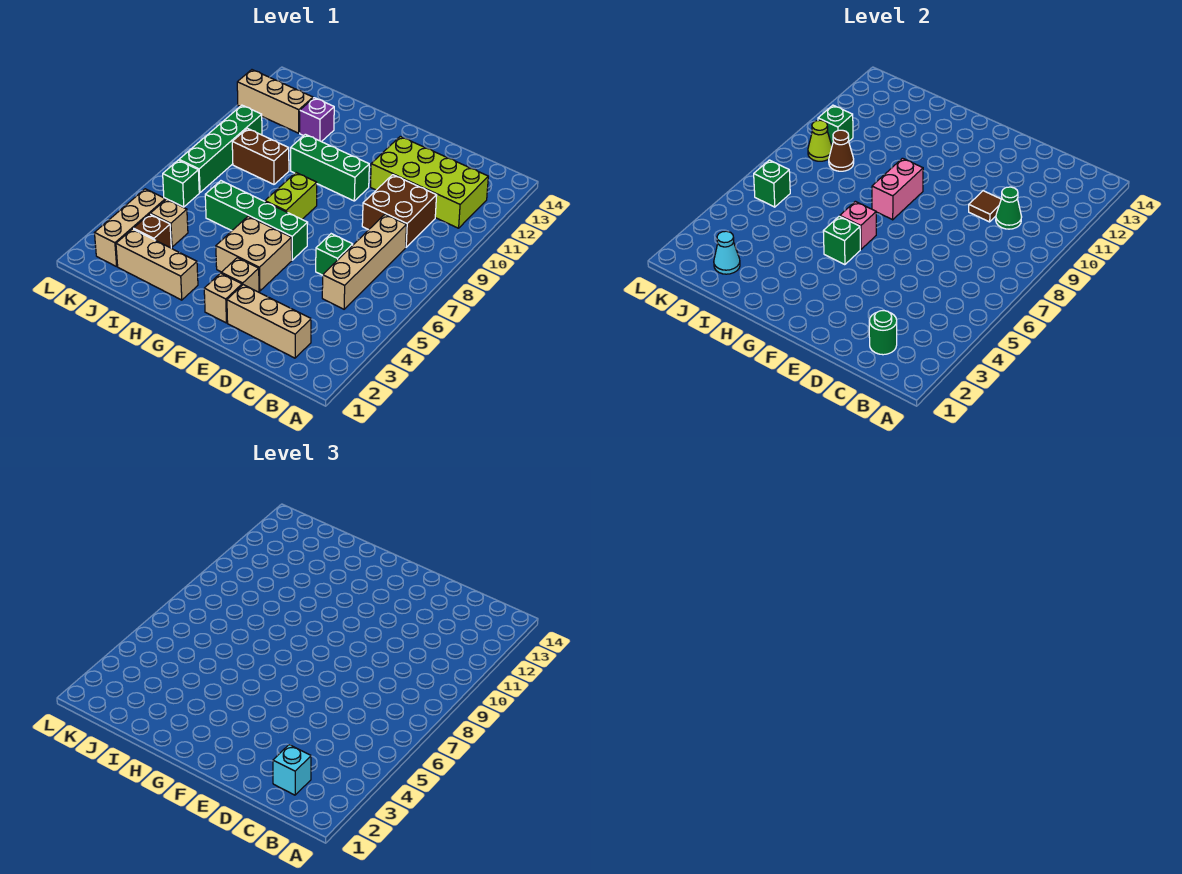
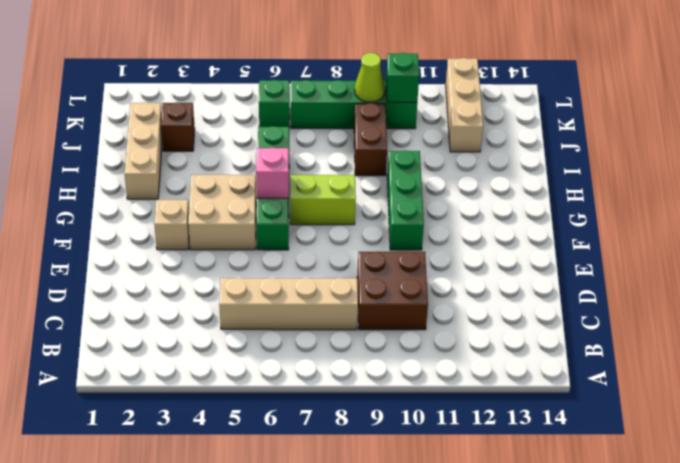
none -> lime brick B11:E12 level 1
none -> tan brick C2:E2 level 1
none -> green brick D6 level 1
none -> tan brick F2 level 1

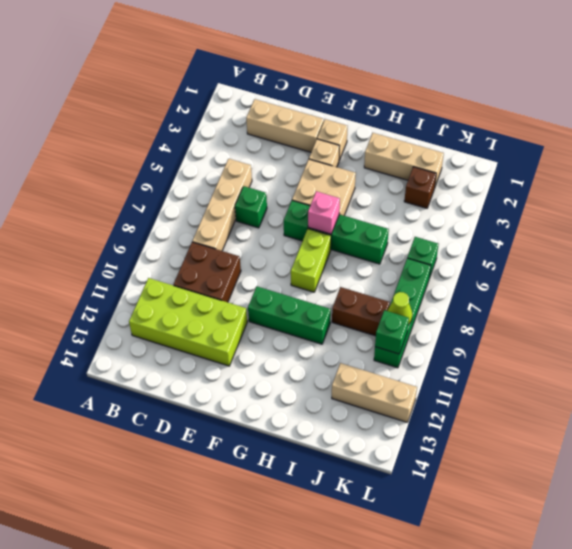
none -> purple brick I12 level 1
none -> tan brick J4 level 1
none -> tan brick K2:K4 level 1
none -> green round brick C2 level 2

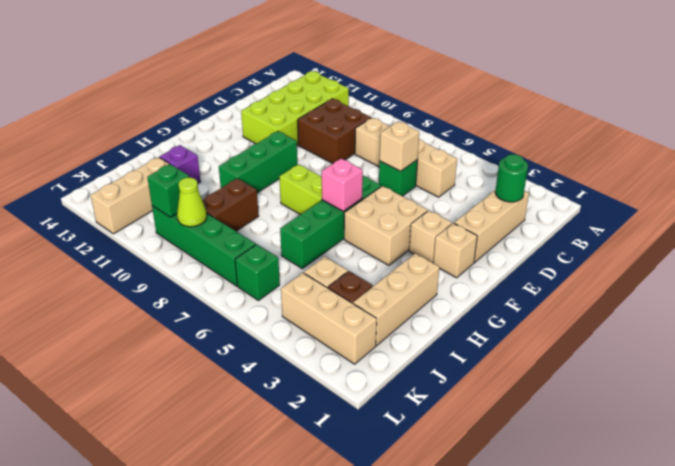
tan brick D6 level 2 -> none
none -> green cone C10 level 2
none -> brown tile D10 level 2
none -> green brick G5 level 2
none -> pink brick G8:G9 level 2

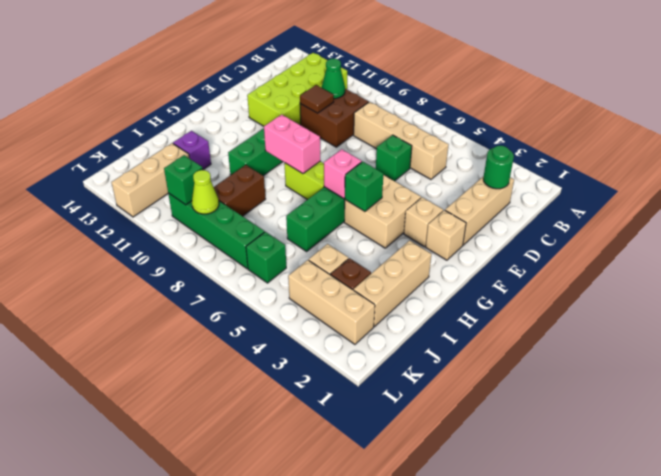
none -> cyan cone J2 level 2
none -> brown cone J9 level 2
none -> green brick K6 level 2
none -> cyan brick C2 level 3

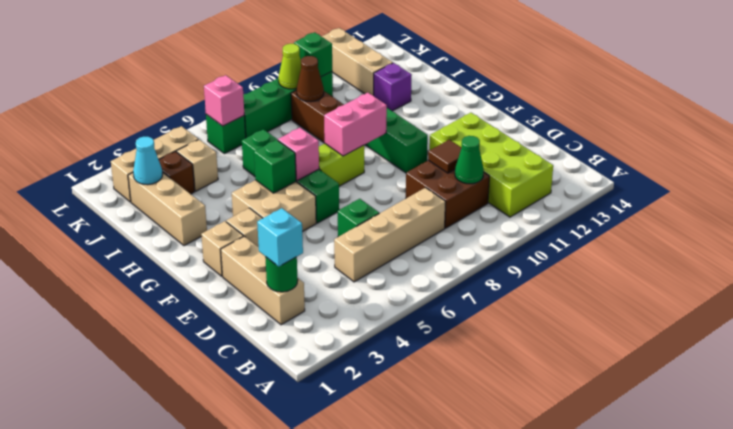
pink brick K6 level 2 -> green brick K6 level 2

